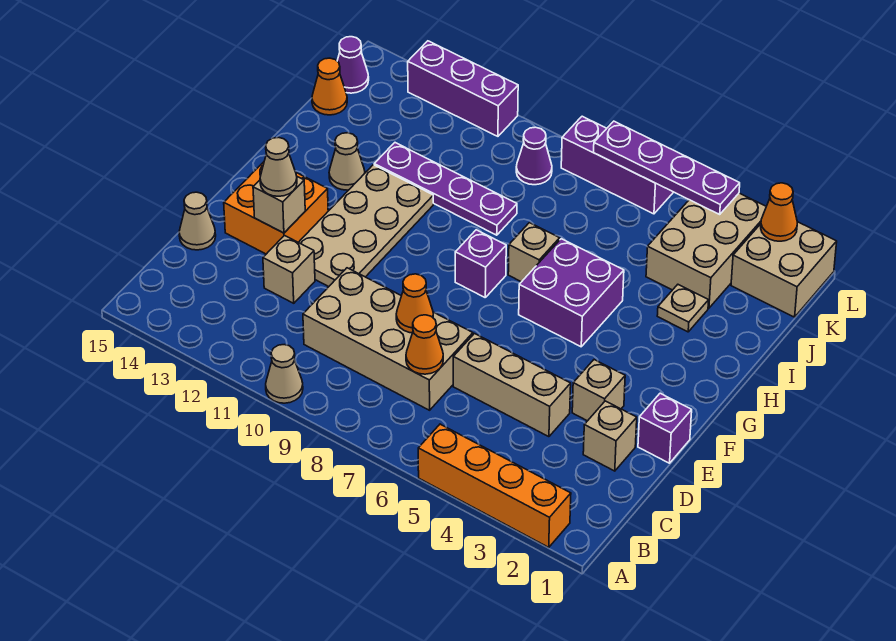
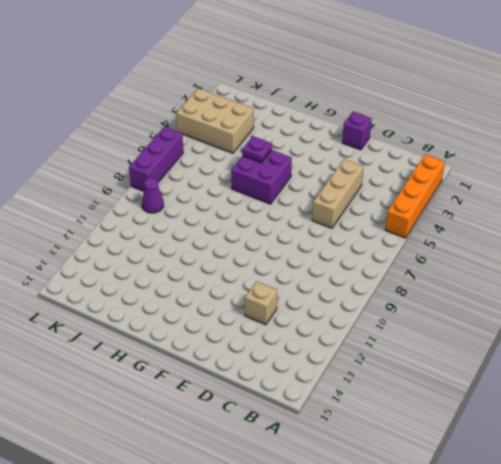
purple plate H5 level 2 -> none
none -> tan cone A10 level 1
none -> tan brick C7:D10 level 1
none -> tan brick D2 level 1
none -> tan cone D15 level 1

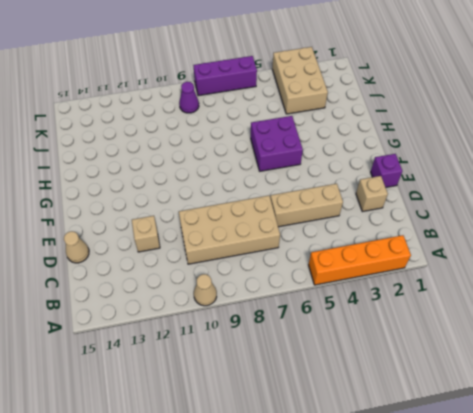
none -> tan brick E3 level 1
none -> tan plate E11:H12 level 1
none -> orange brick E13:F14 level 1
none -> purple brick G8 level 1

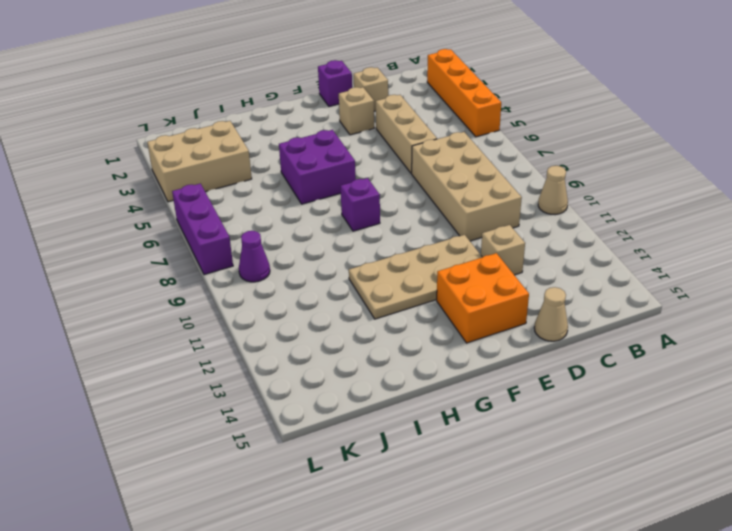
none -> tan brick H7 level 1
none -> tan cone H13 level 1
none -> tan plate I3 level 1
none -> purple plate I9:I12 level 1

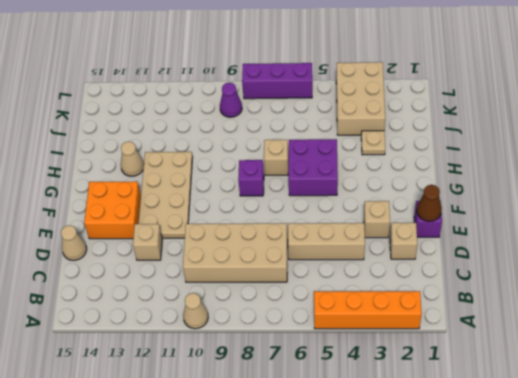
brown cone E1 level 2 -> none
none -> purple plate I9:I12 level 1
none -> orange cone J15 level 1
none -> tan brick K1:L2 level 1
none -> purple cone K15 level 1

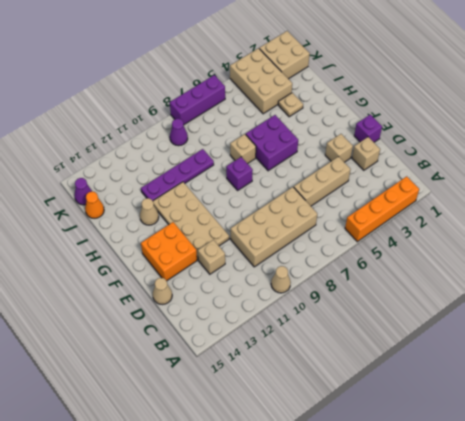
none -> purple brick L11:L13 level 1
none -> orange cone C7 level 2
none -> orange cone D8 level 2
none -> tan brick E13 level 2

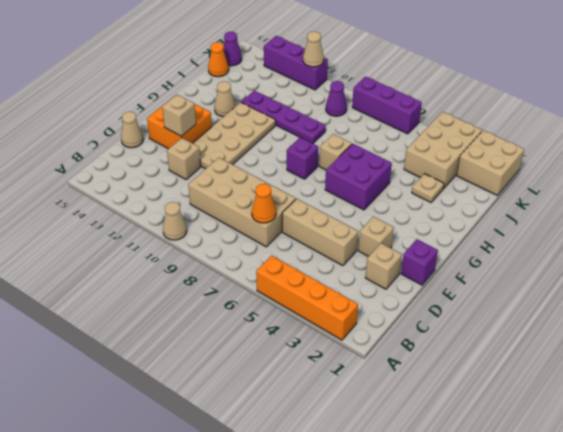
tan cone L11 level 2 -> tan cone E13 level 3
none -> orange cone D8 level 2
none -> orange cone L2 level 2
none -> purple plate L4:L7 level 2

